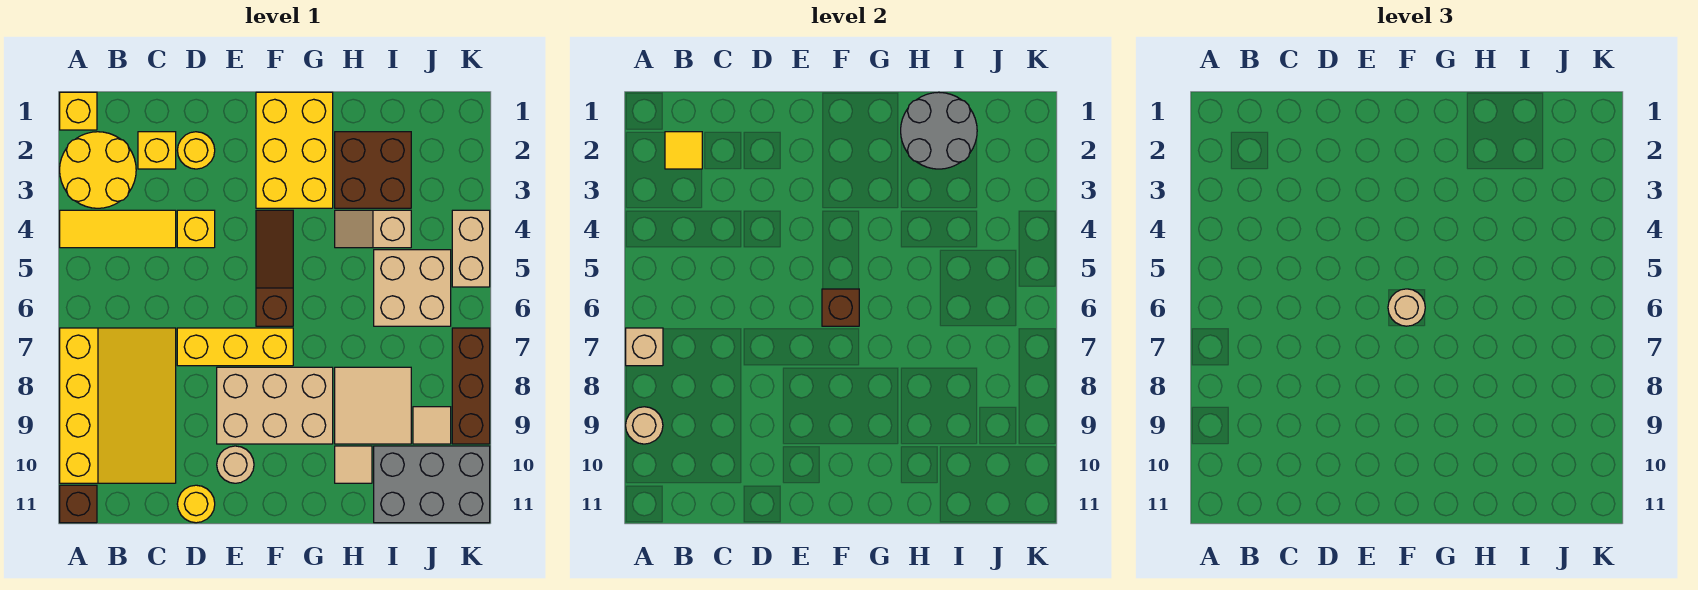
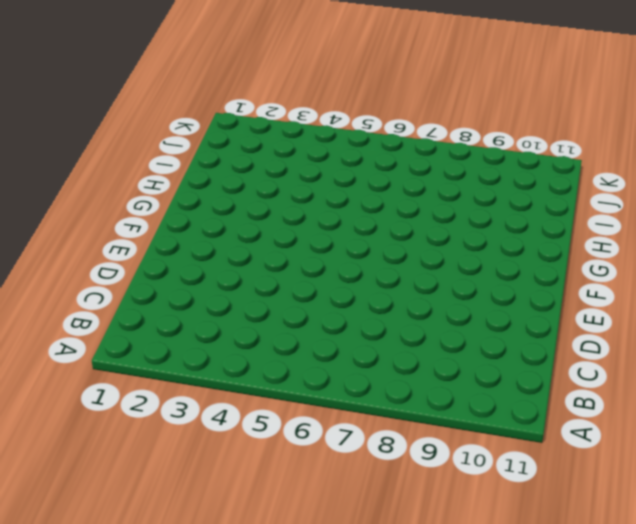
none -> yellow brick A1 level 1
none -> yellow round brick A2:B3 level 1
none -> yellow tile A4:C4 level 1

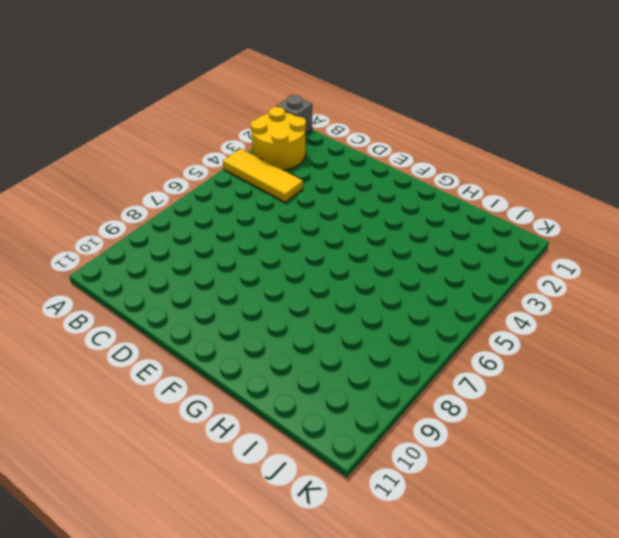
grey brick A1 level 1 -> yellow brick A1 level 1
none -> yellow slope A7:C10 level 1 top A
none -> brown brick A11 level 1
none -> yellow brick C2 level 1

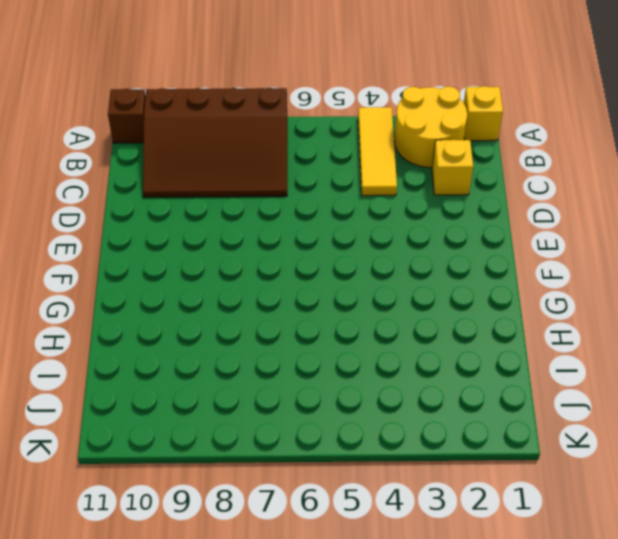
brown slope A7:C10 level 1 top A -> yellow slope A7:C10 level 1 top A
none -> yellow round brick D2 level 1
none -> yellow brick D4 level 1
none -> yellow brick D7:F7 level 1

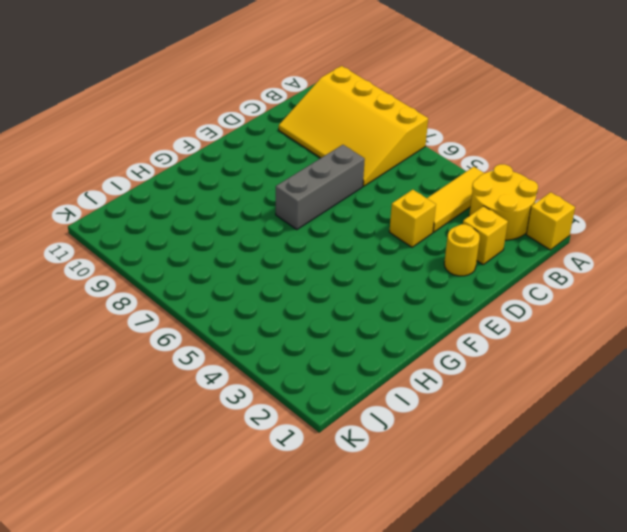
grey brick D7:F7 level 1 -> yellow brick D7:F7 level 1
none -> brown brick A11 level 1
none -> yellow round brick D11 level 1
none -> tan brick E8:G9 level 1

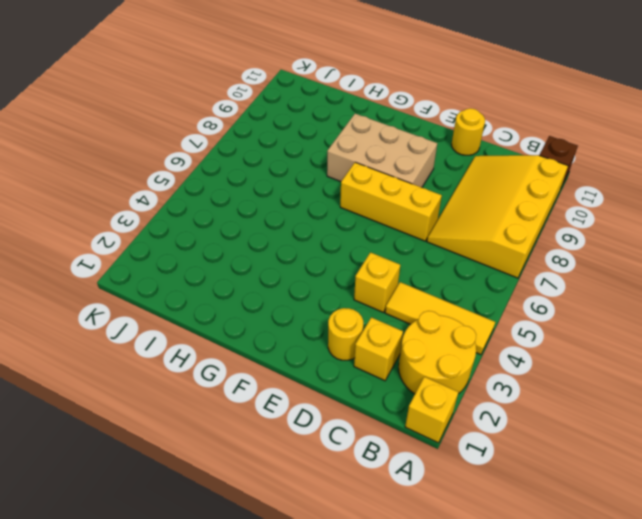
none -> tan round brick E10 level 1
none -> yellow brick F1:G3 level 1
none -> brown slope F4:F6 level 1 top 6

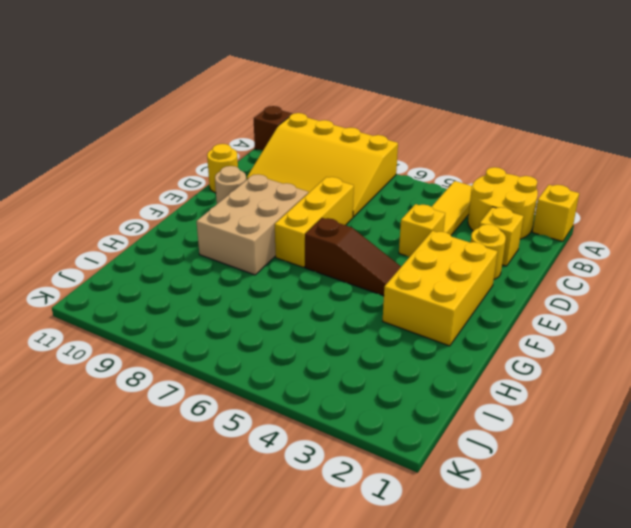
yellow brick E2:G3 level 1 -> yellow brick F1:G3 level 1
none -> brown brick H2:I3 level 1
none -> tan slope H4:I4 level 1 top I
none -> tan tile H8:I9 level 1

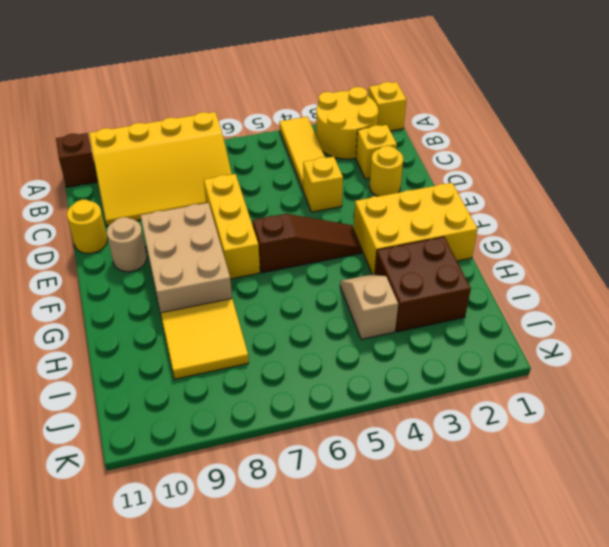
yellow tile H8:I9 level 1 -> tan tile H8:I9 level 1
none -> tan tile H10 level 1
none -> tan brick I5:J6 level 1
none -> grey brick I10:K11 level 1

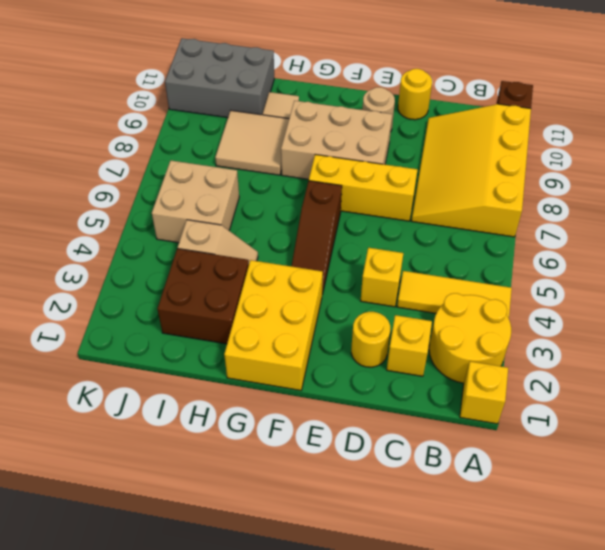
none -> tan tile J9 level 1
none -> tan brick K4:K5 level 1
none -> brown brick K7:K9 level 1

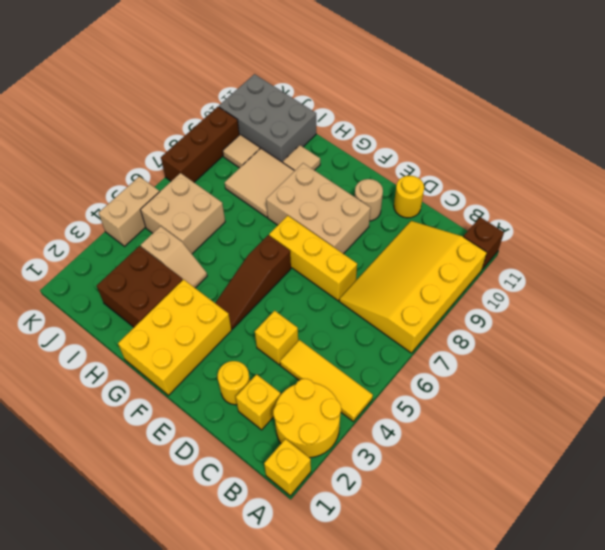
none -> tan brick A7 level 2
none -> tan round brick A9 level 2
none -> yellow tile B2 level 2

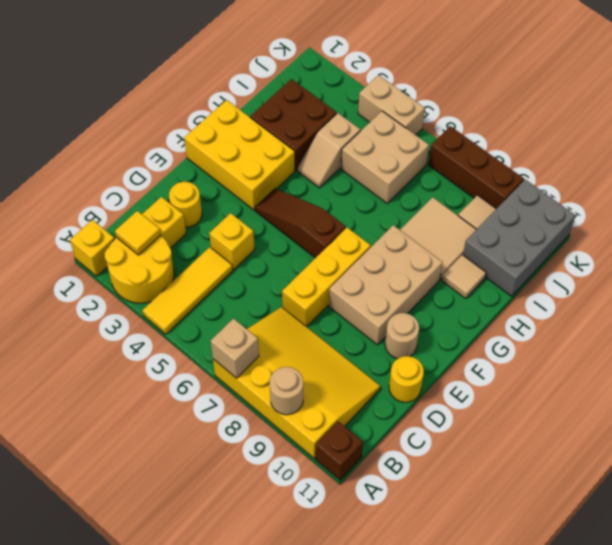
none -> brown brick F6 level 2
none -> grey round brick H1:I2 level 2
none -> tan round brick F6 level 3

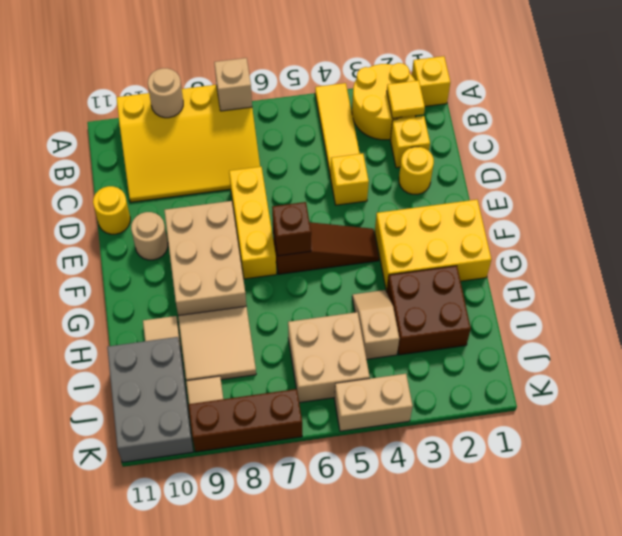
none -> brown brick A11 level 1
none -> grey round brick H1:I2 level 2
none -> tan round brick F6 level 3

